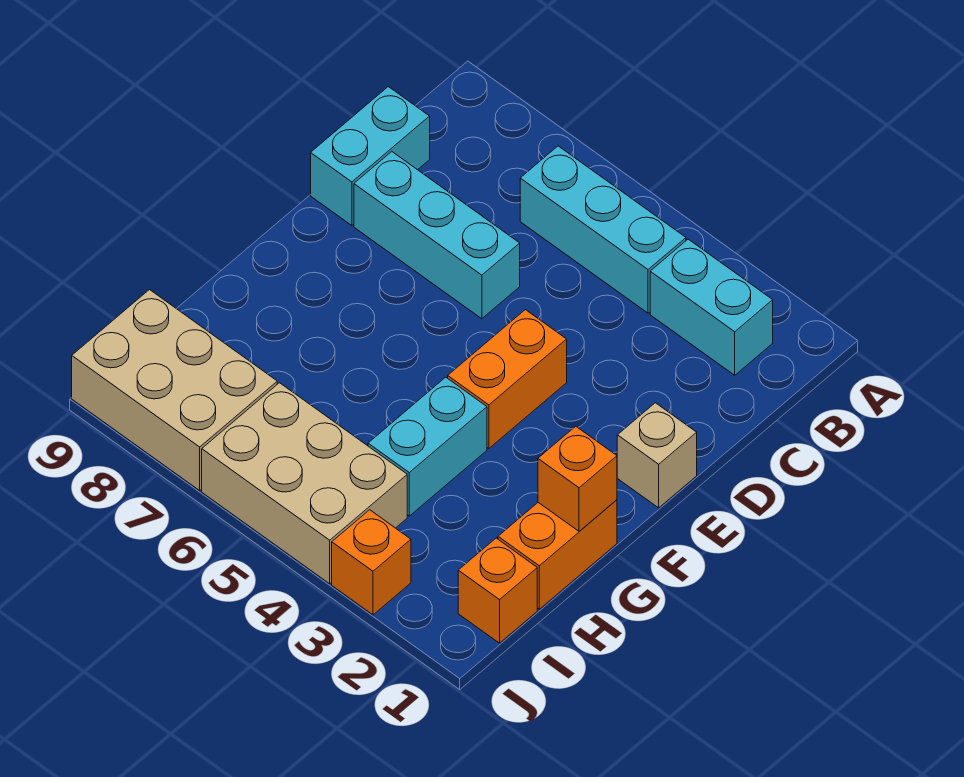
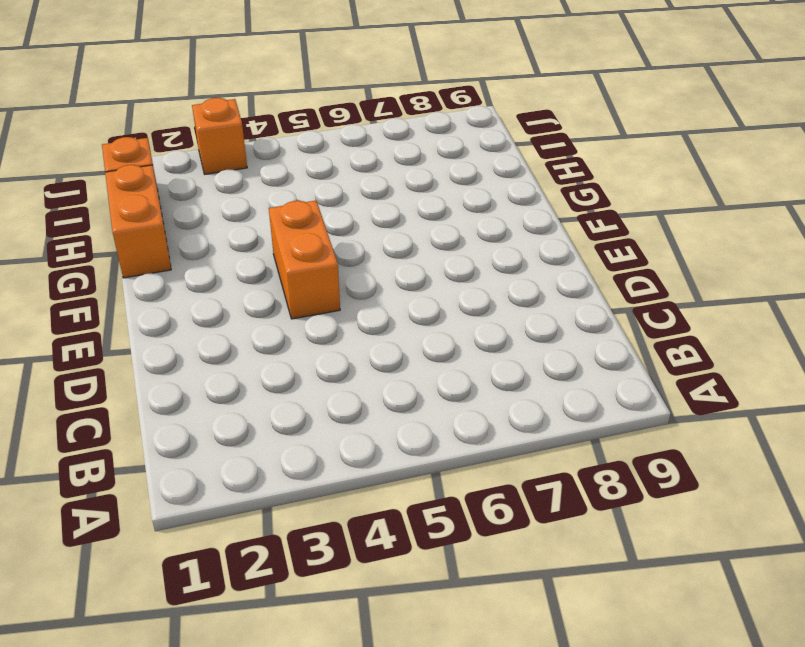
none -> cyan brick B2:B3 level 1
none -> cyan brick B4:B6 level 1
none -> cyan brick C9:D9 level 1

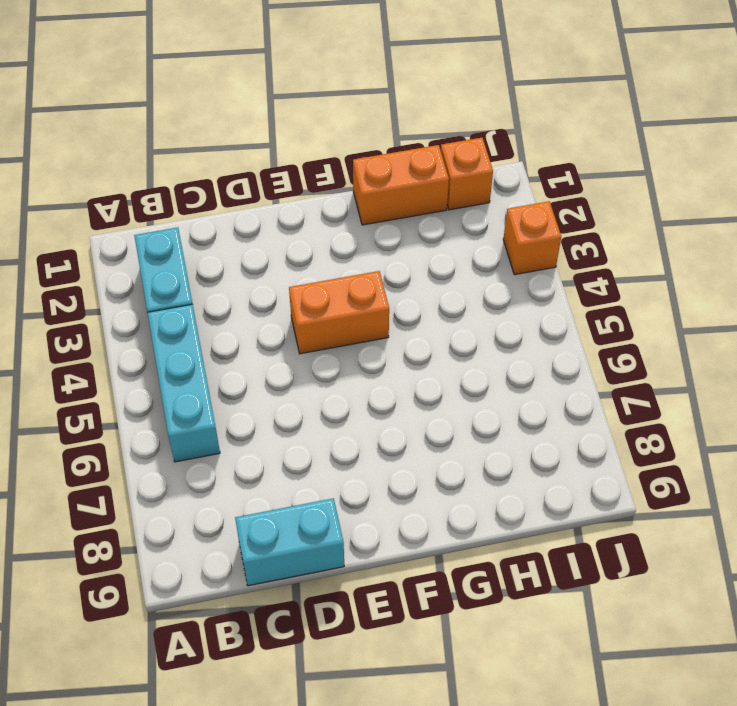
none -> cyan brick D6:D8 level 1
none -> tan brick E1 level 1
none -> cyan brick G4:H4 level 1

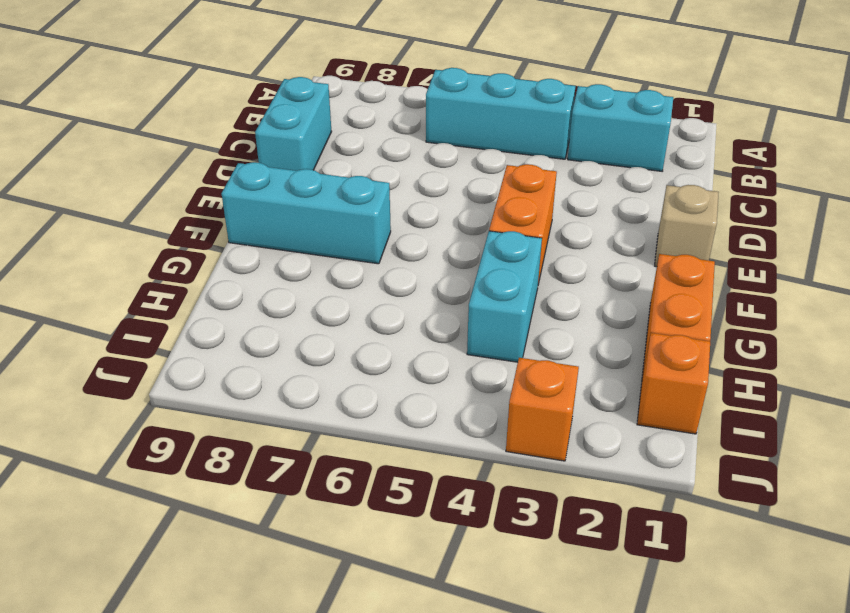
cyan brick F7:F9 level 1 -> cyan brick D6:D8 level 1
none -> tan brick I4:J6 level 1
none -> tan brick I7:J9 level 1
none -> orange brick G1 level 2

